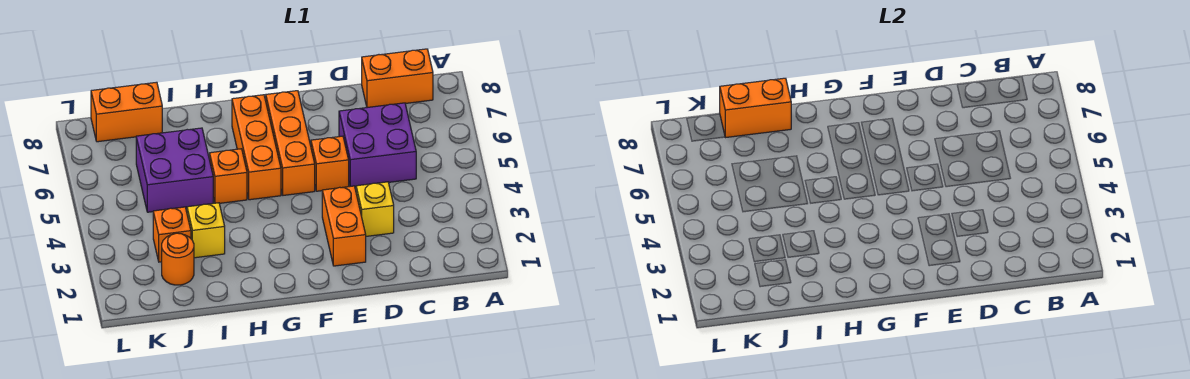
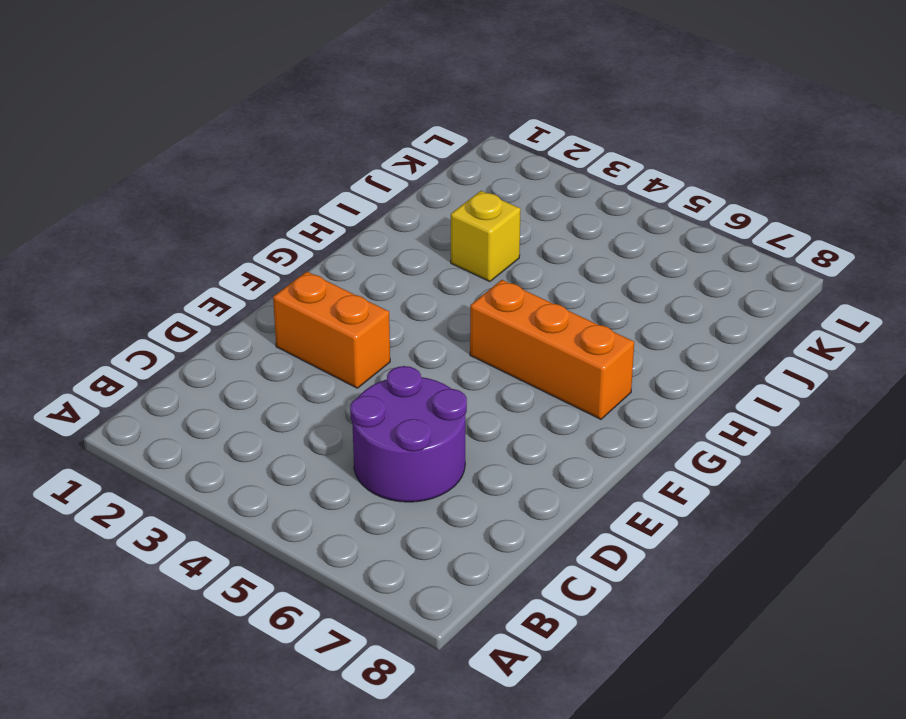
purple round brick C5:D6 level 1 -> purple brick C5:D6 level 1
none -> orange brick B8:C8 level 1
none -> yellow brick D3 level 1
none -> orange brick E5 level 1

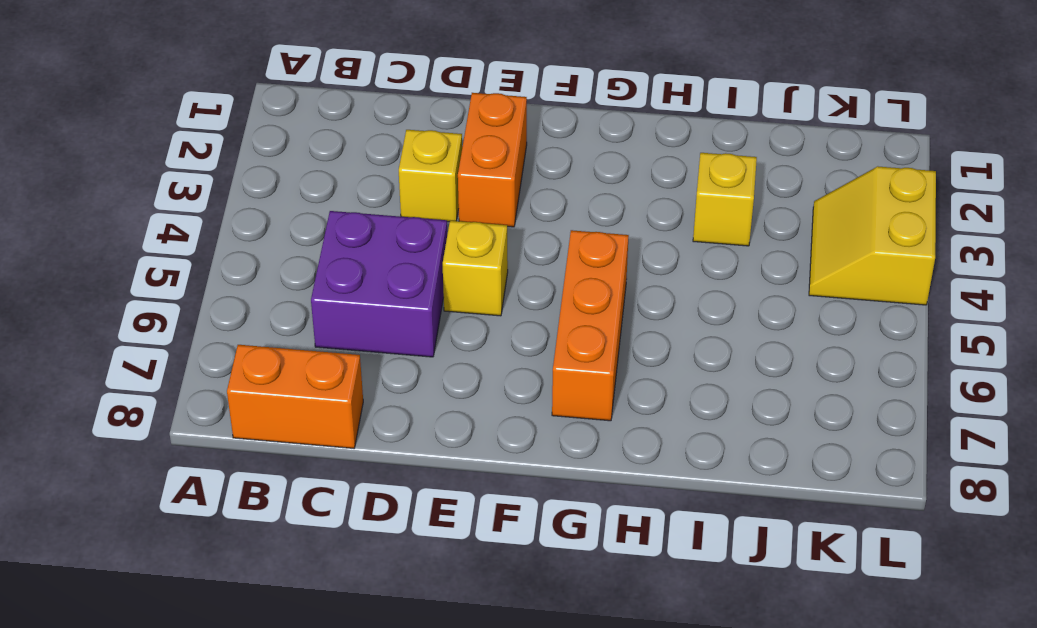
yellow brick E5 level 1 -> orange brick E5 level 1
yellow slope K3:L4 level 1 top L -> none
none -> orange brick F5:F7 level 1
none -> orange brick H5 level 1
none -> purple brick I5:J6 level 1

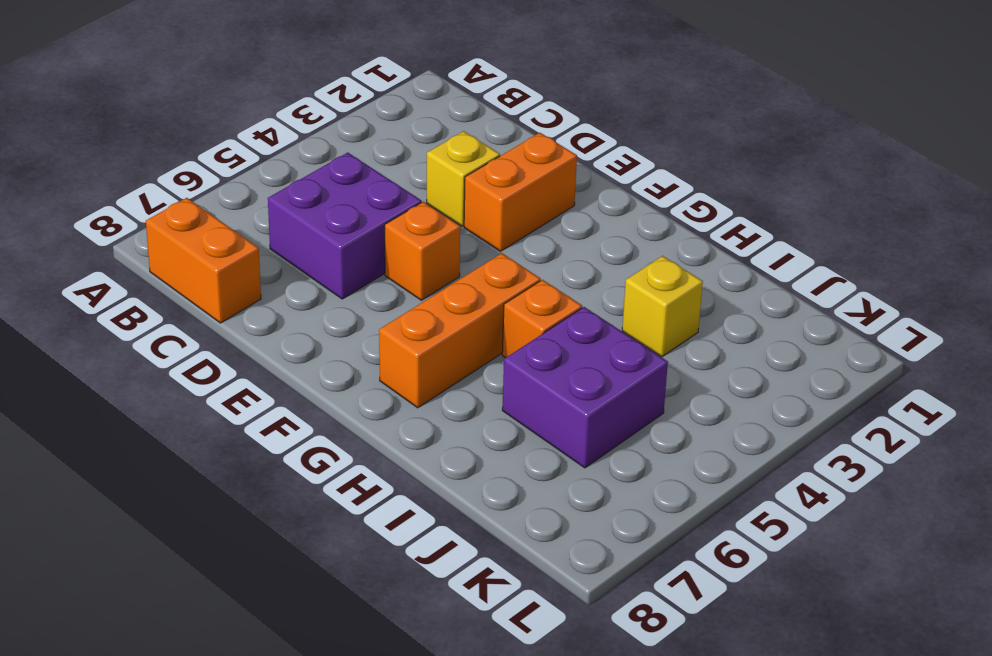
none -> orange brick F5:F7 level 1
none -> orange round brick J2 level 1
none -> orange brick J3 level 1

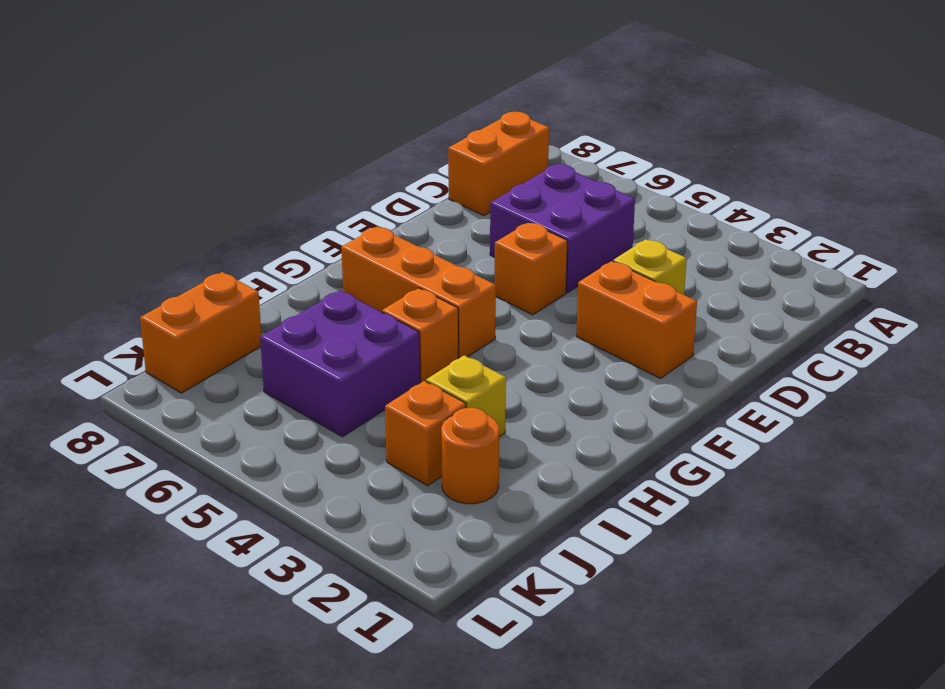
none -> orange brick F5:F7 level 1
none -> orange brick I8:J8 level 2

